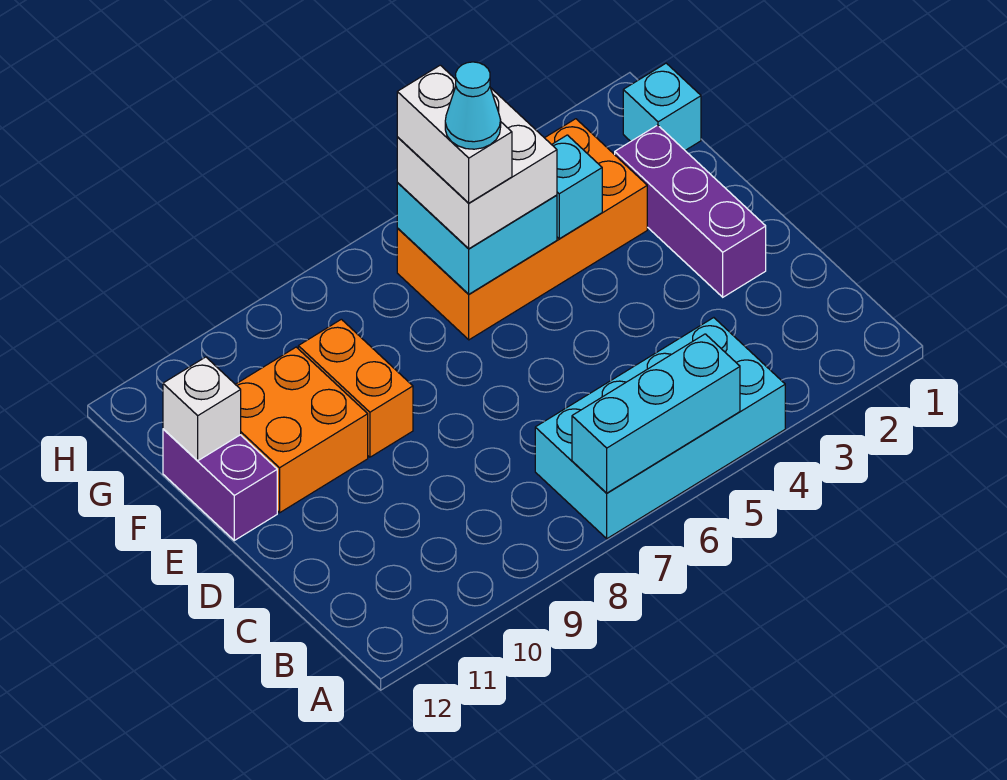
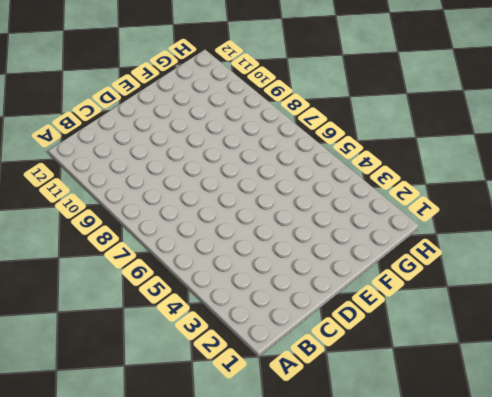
none -> cyan brick A4:B7 level 1
none -> purple brick D2:F2 level 1
none -> orange brick E9:F9 level 1

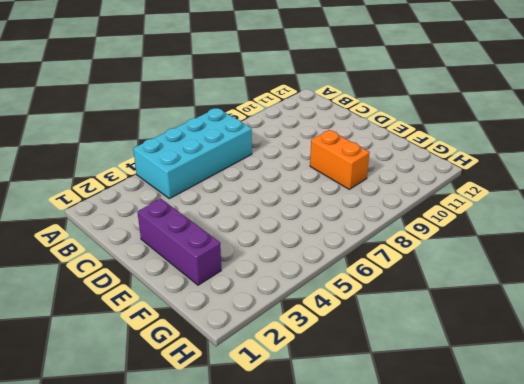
none -> orange brick E10:F11 level 1
none -> purple brick E12:F12 level 1
none -> orange brick F3:G6 level 1

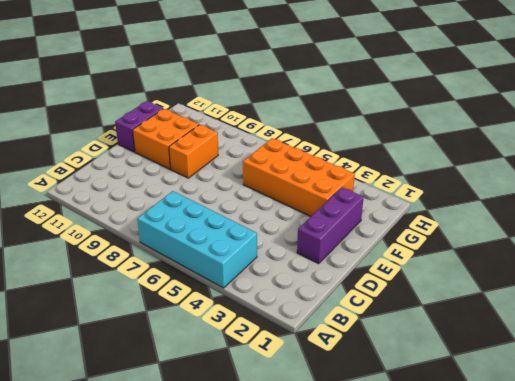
none -> cyan brick G1 level 1
none -> cyan brick A5:A7 level 2
none -> cyan brick F4 level 2

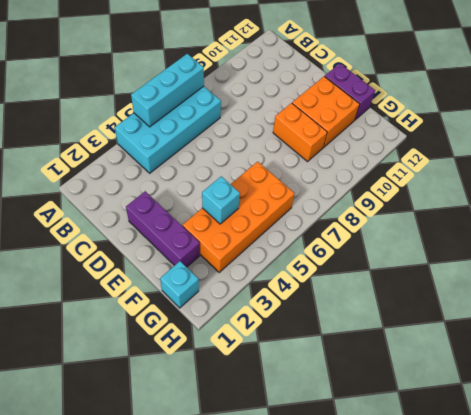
none -> cyan brick F5:G6 level 2
none -> white brick F12 level 2
none -> white brick F5:G6 level 3

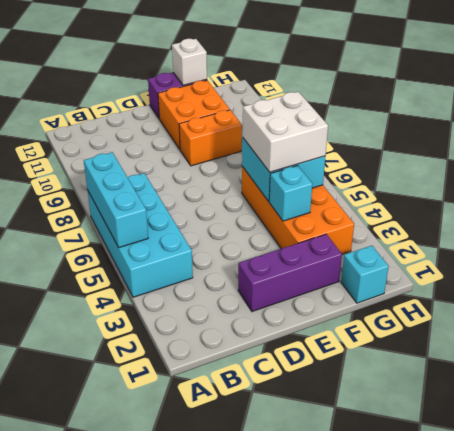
none -> white brick F6:G6 level 4
none -> cyan cone F6 level 5

